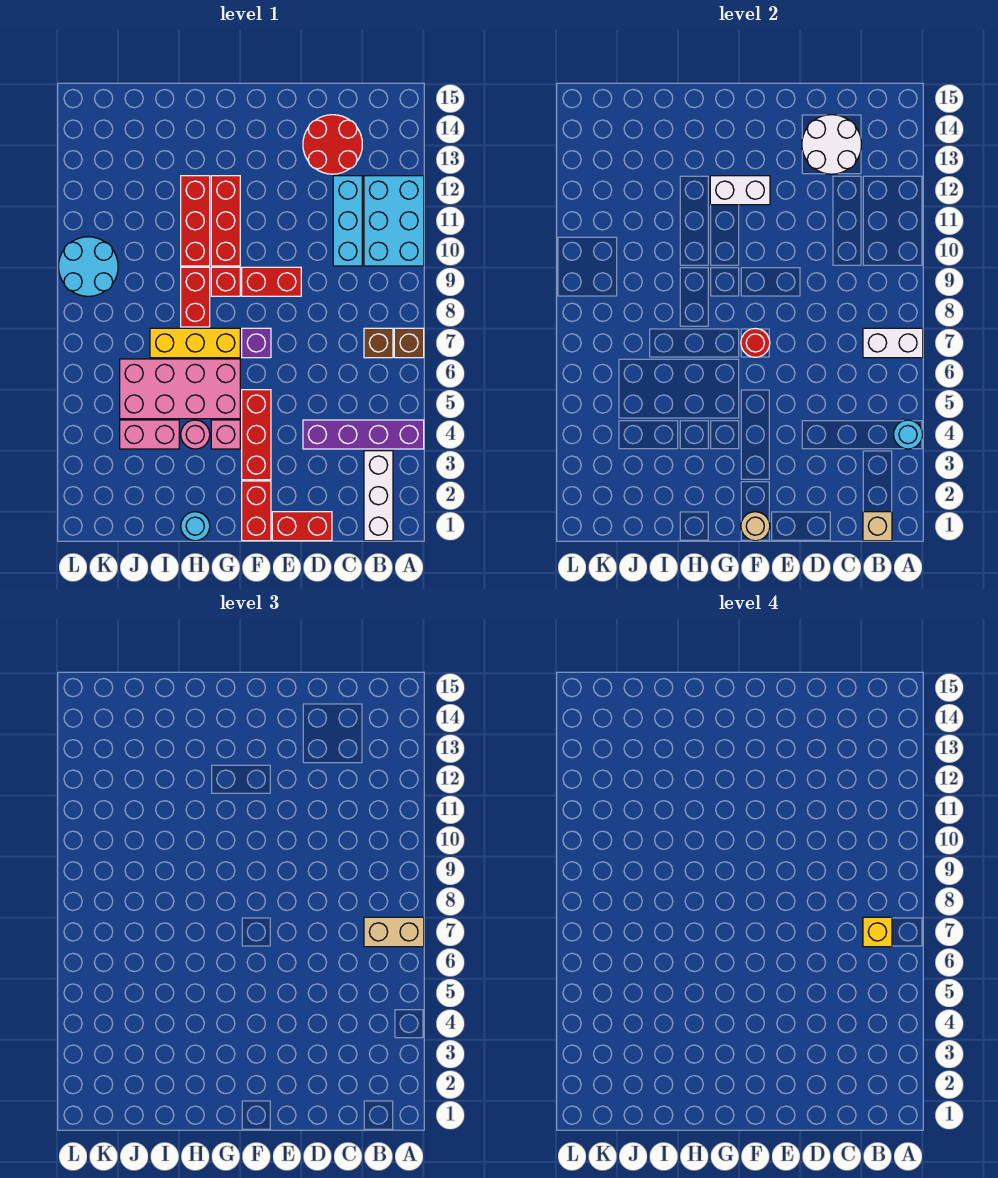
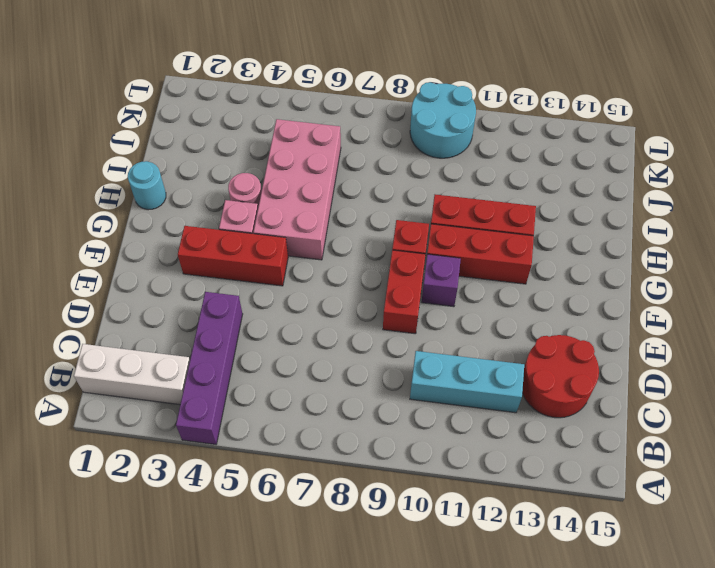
purple brick F10 level 1 -> purple brick F7 level 1
none -> brown brick A7 level 1
none -> cyan brick A10:B12 level 1
none -> brown brick B7 level 1
none -> red brick D1:E1 level 1

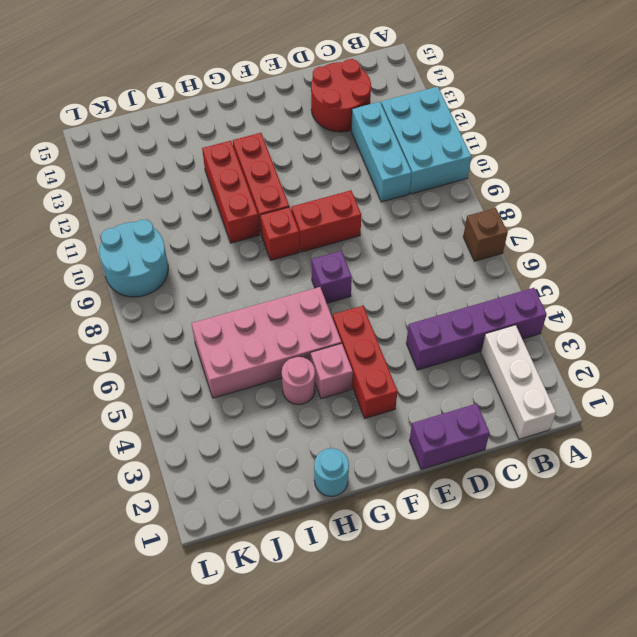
purple brick D1:E1 level 1 -> red brick D1:E1 level 1
none -> brown brick B7 level 1
none -> red brick F1:F2 level 1
none -> yellow brick G7:I7 level 1
none -> red brick H8:H9 level 1

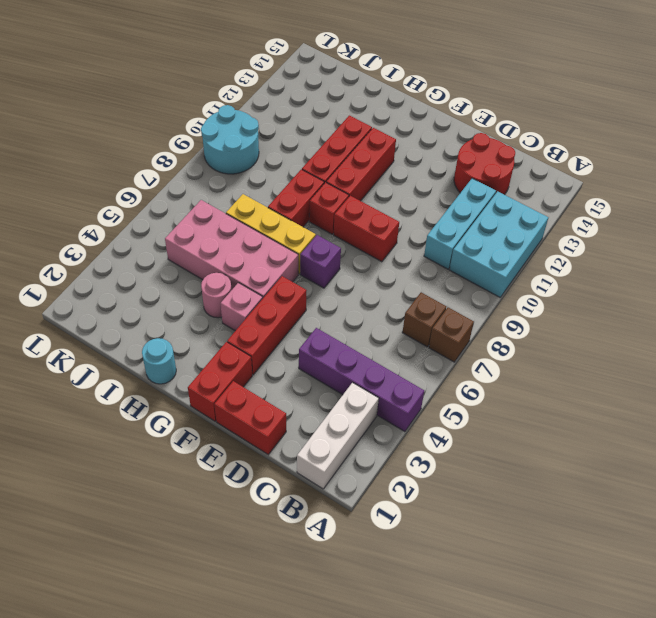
none -> pink brick I4:J4 level 1
none -> cyan round brick A4 level 2
none -> white brick A7:B7 level 2
none -> tan brick B1 level 2

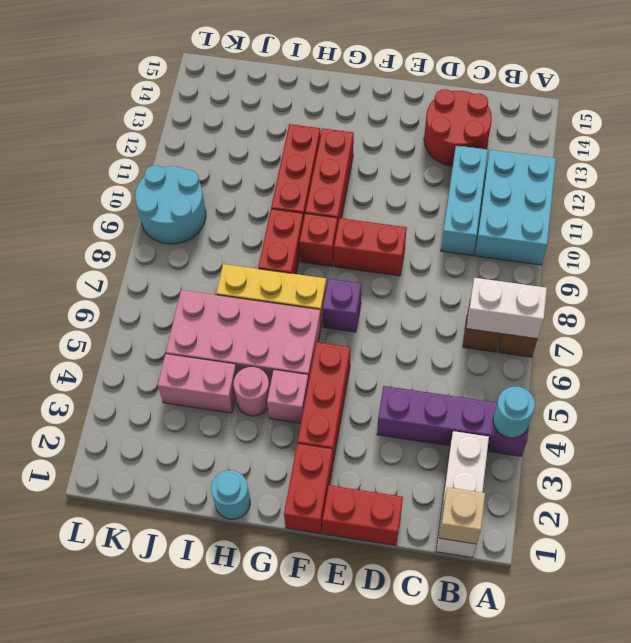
none -> white round brick C13:D14 level 2
none -> tan round brick F1 level 2
none -> red round brick F7 level 2
none -> white brick F12:G12 level 2

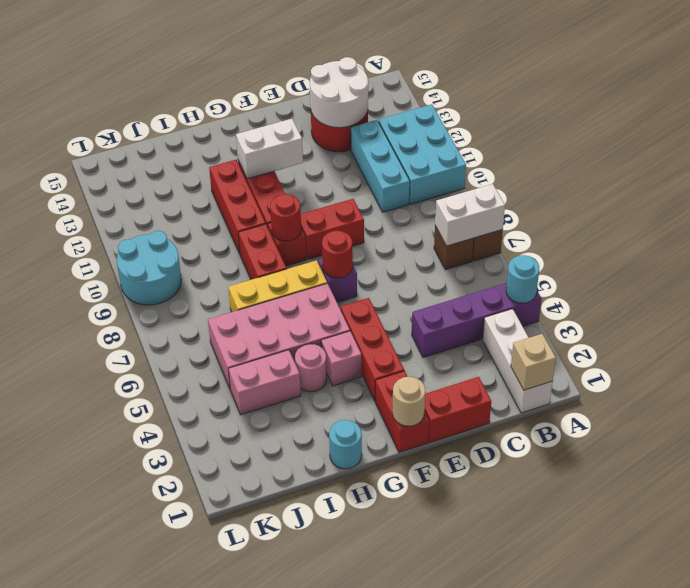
red round brick G9 level 2 -> none
none -> tan brick A7:B7 level 3
none -> yellow brick B7 level 4

